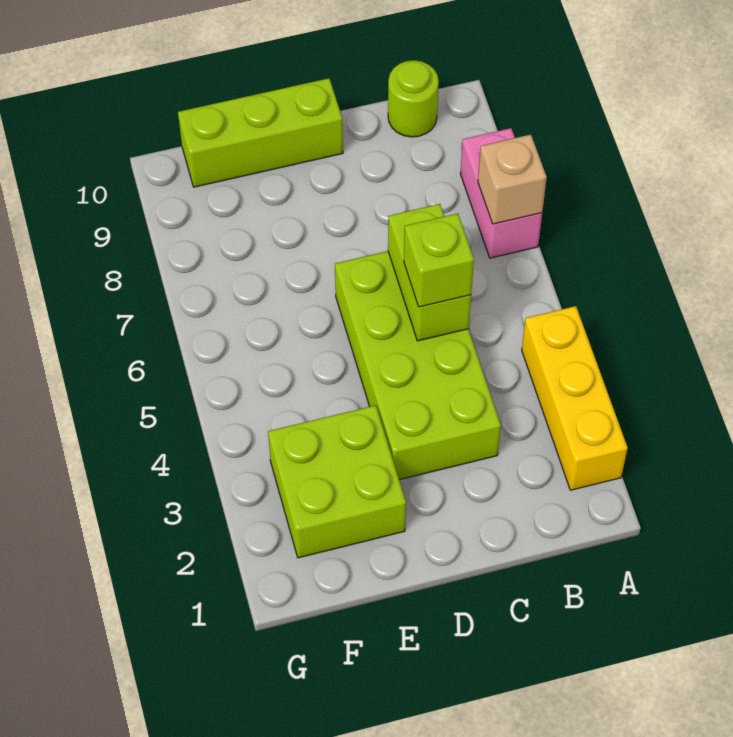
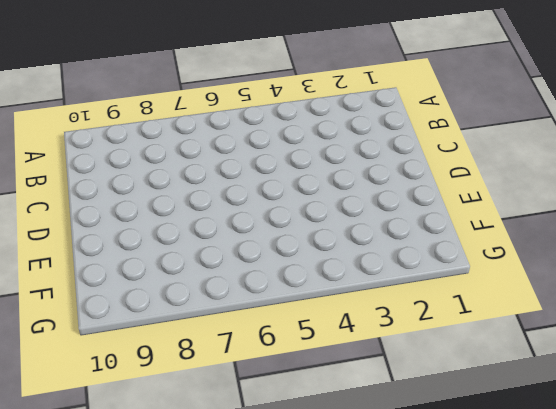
none -> yellow brick A2:A4 level 1
none -> pink brick A7:A8 level 1

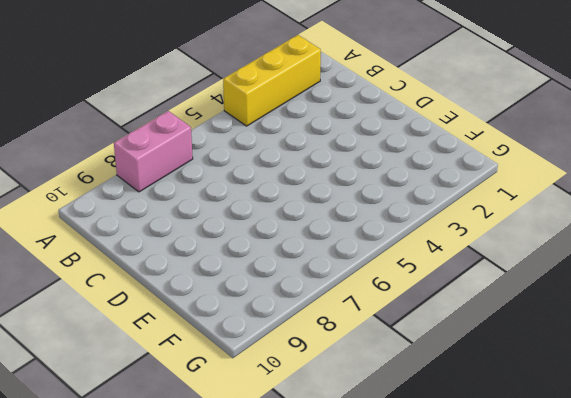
none -> lime round brick B10 level 1
none -> lime brick C3:D6 level 1

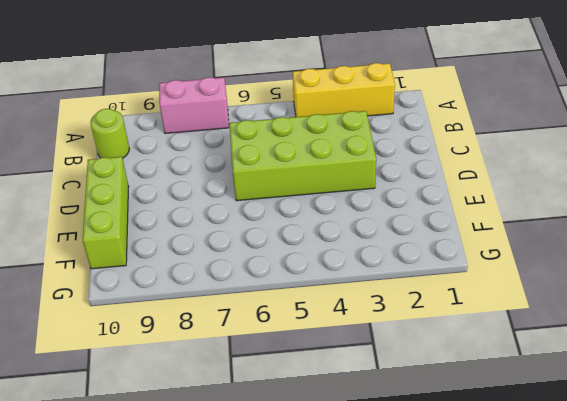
none -> lime brick E2:F3 level 1
none -> tan brick A7 level 2

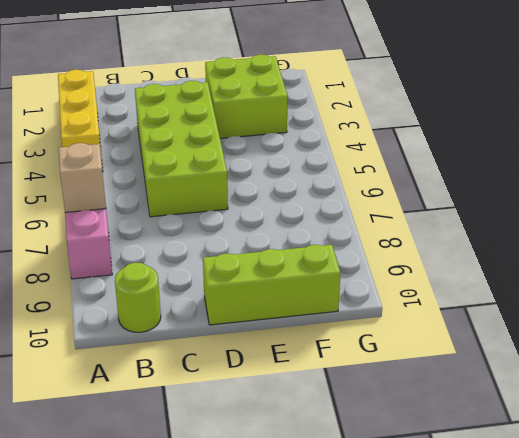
none -> lime brick C5:C6 level 2
none -> lime brick C5 level 3

